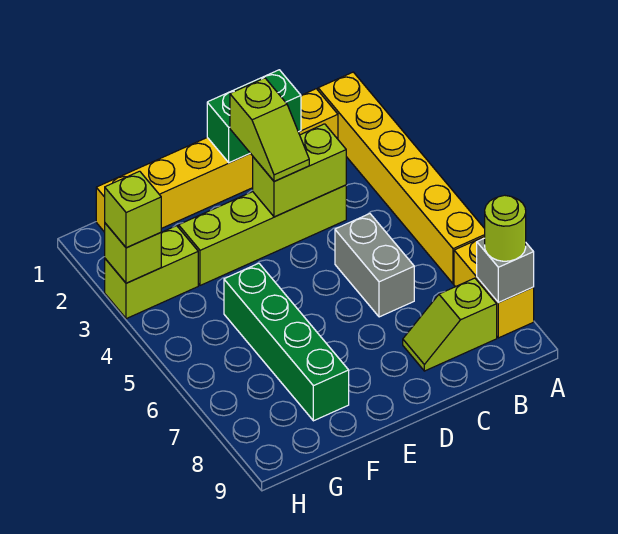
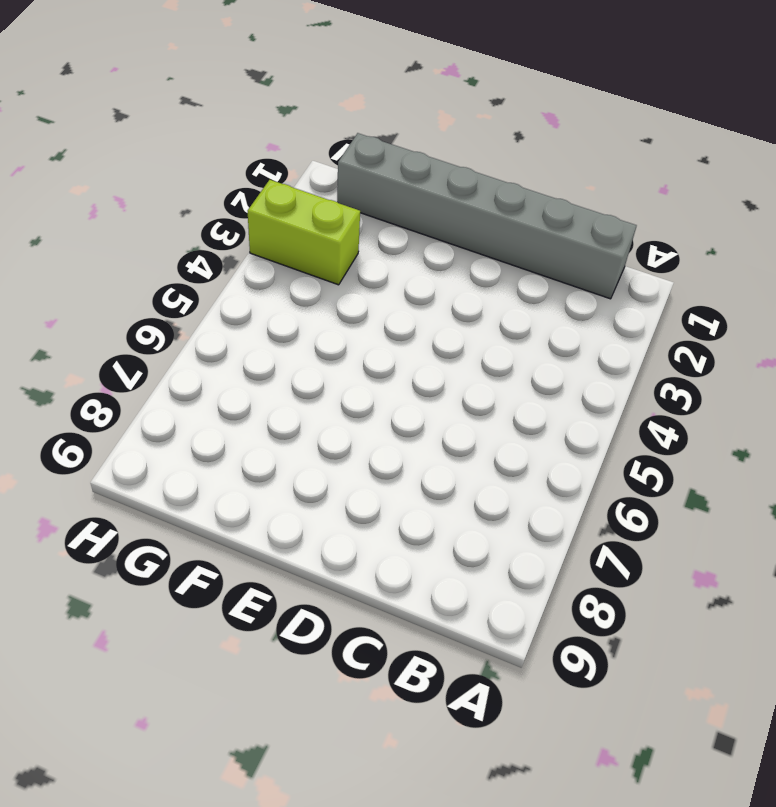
grey brick B1:G1 level 1 -> yellow brick B1:G1 level 1
none -> yellow brick A1:A6 level 1
none -> yellow brick A7:A8 level 1
none -> lime slope B8:C8 level 1 top B

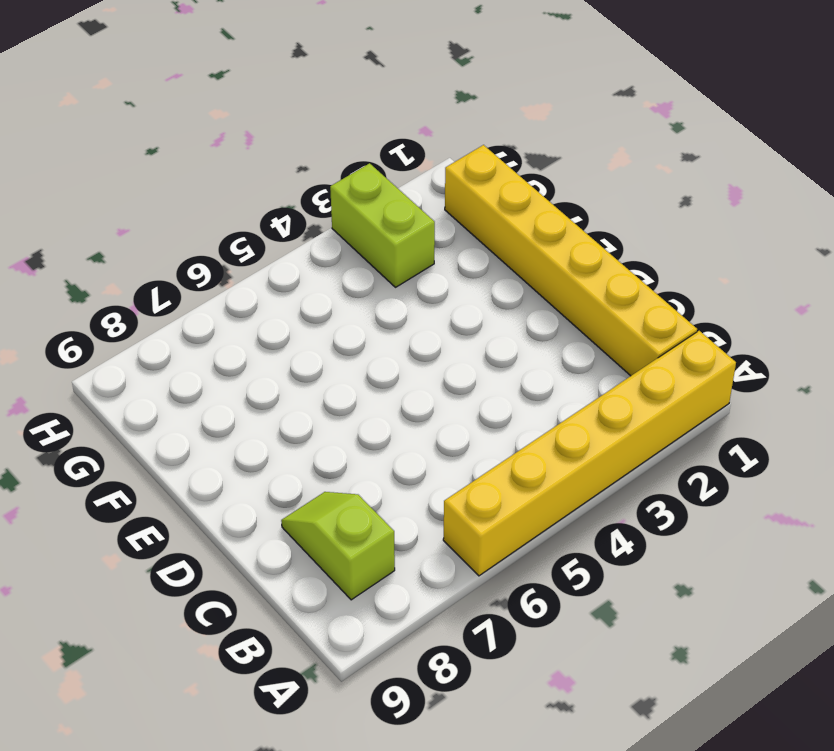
none -> yellow brick A7:A8 level 1
none -> lime brick C3:F3 level 1
none -> grey brick C5:C6 level 1

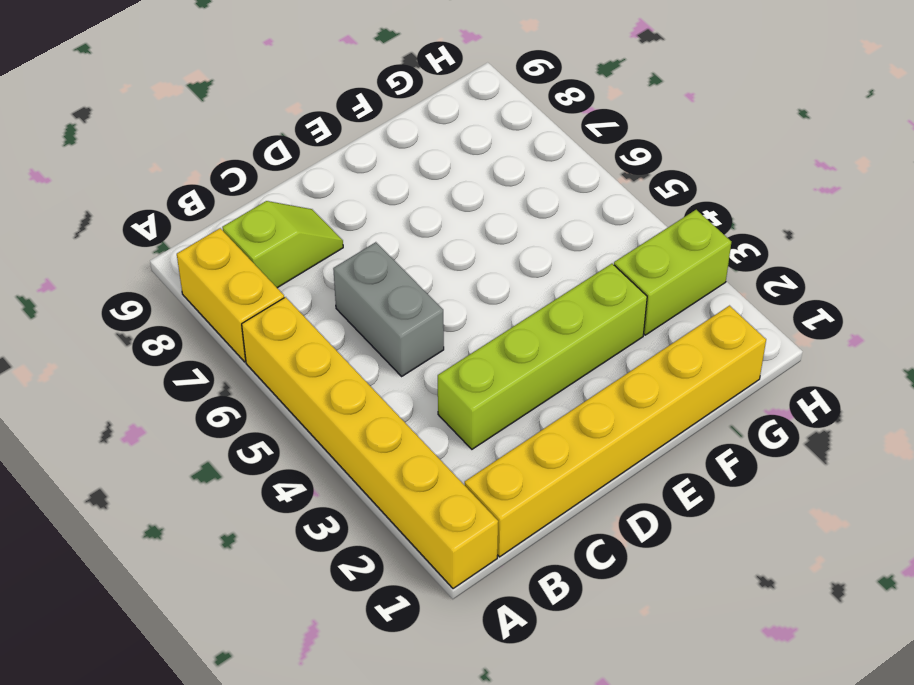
none -> green brick F5:F8 level 1
none -> grey brick A8 level 2
none -> green brick C1:D1 level 2

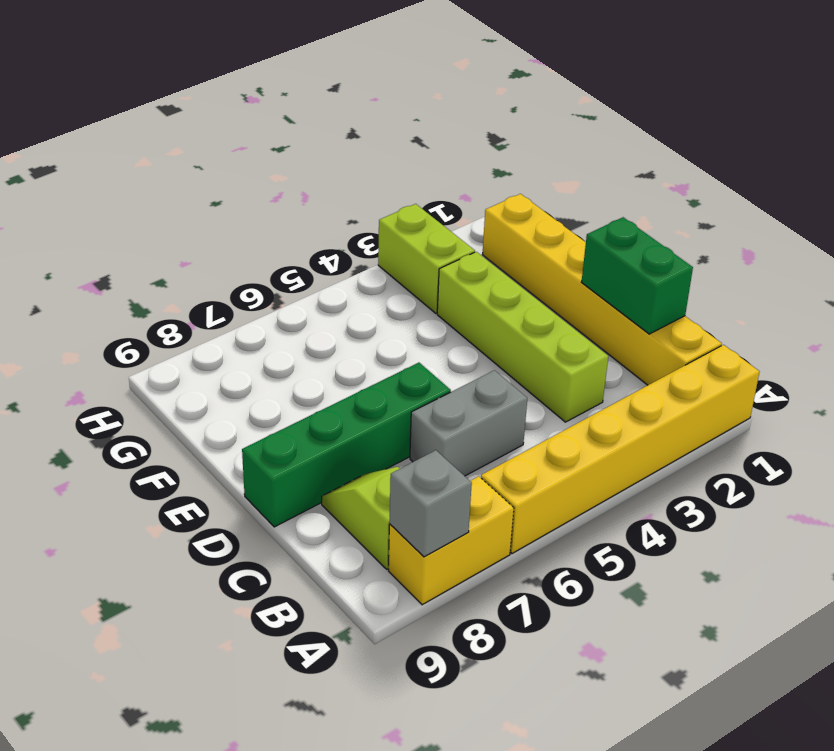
green brick D6:D9 level 1 -> green brick F5:F8 level 1
none -> lime brick C3:D3 level 2
none -> lime brick H3 level 2
none -> lime round brick A8 level 3

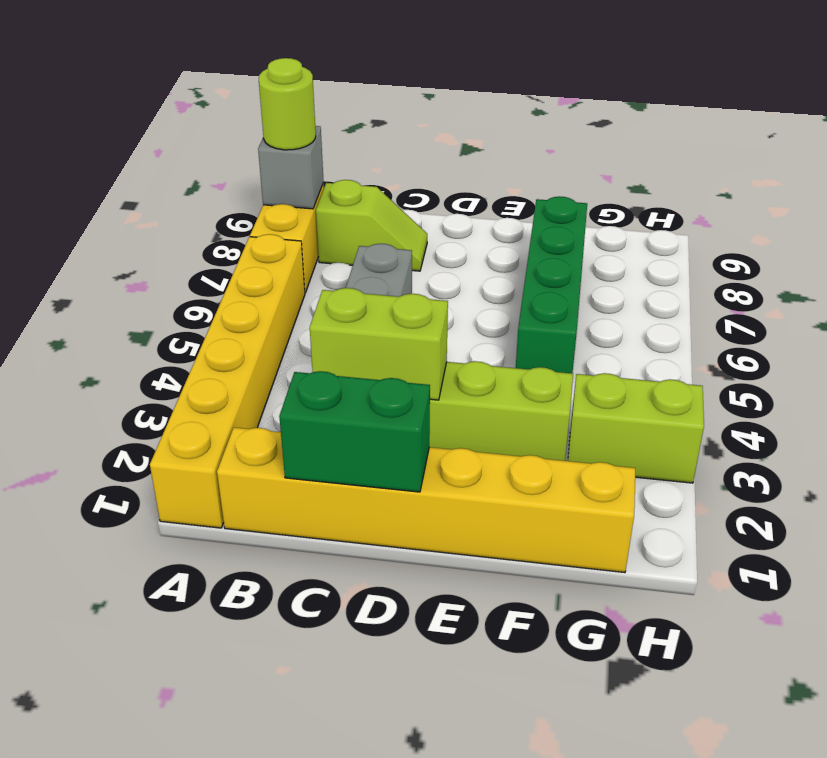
none -> lime brick H3 level 2
none -> lime slope D2:D3 level 3 top 2
none -> lime brick H3 level 3

